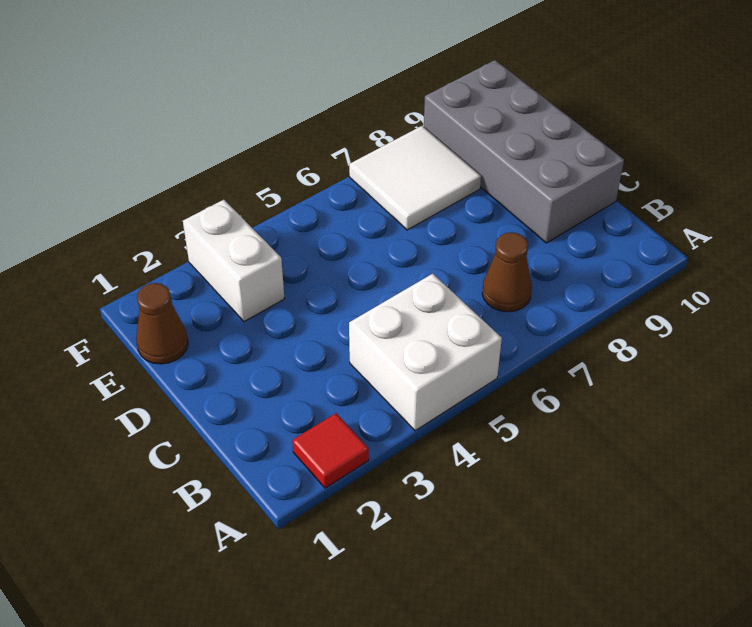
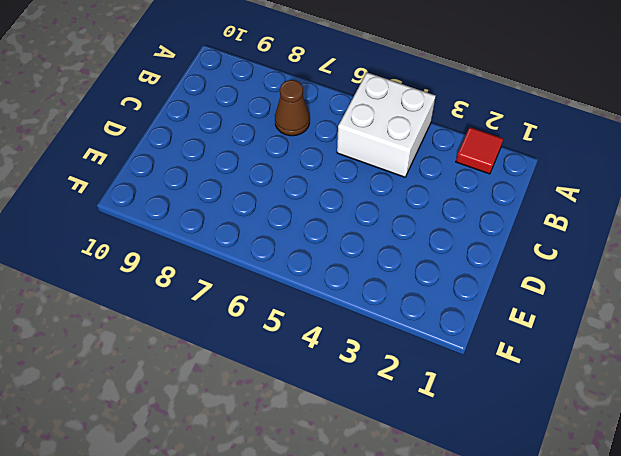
none -> grey brick C9:F10 level 1
none -> brown cone E1 level 1

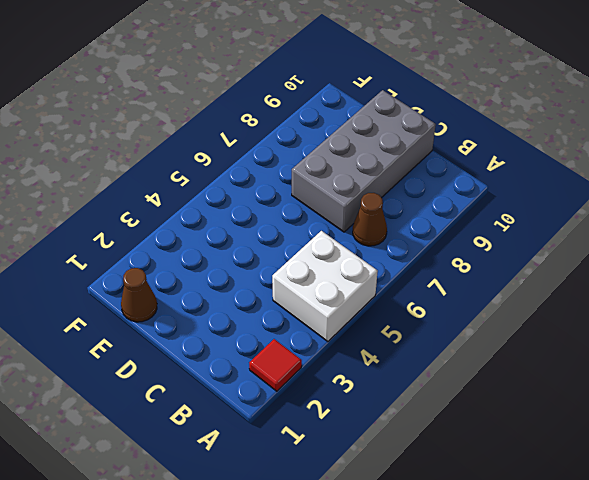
grey brick C7:D10 level 1 -> grey brick C9:F10 level 1
none -> white brick E3:F3 level 1
none -> white tile E7:F8 level 1

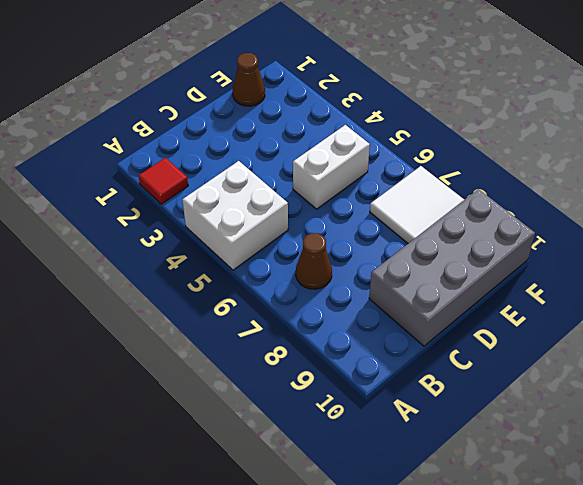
white brick D5:E5 level 1 -> white brick E3:F3 level 1

